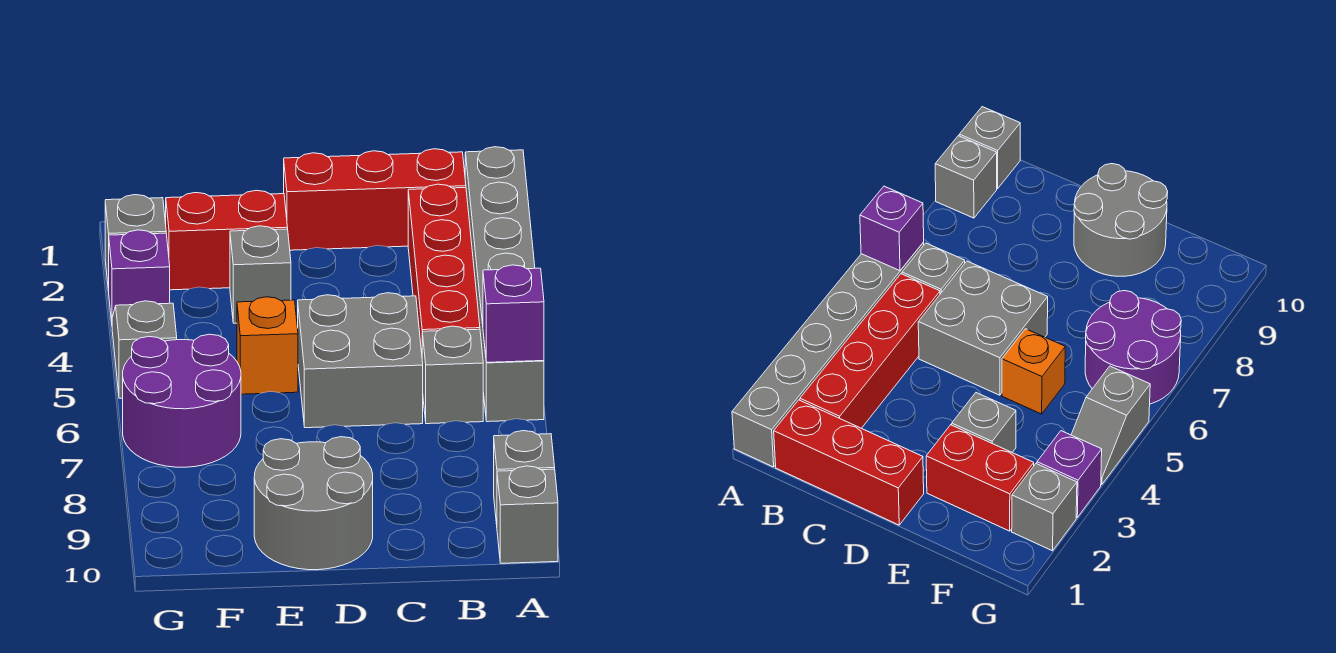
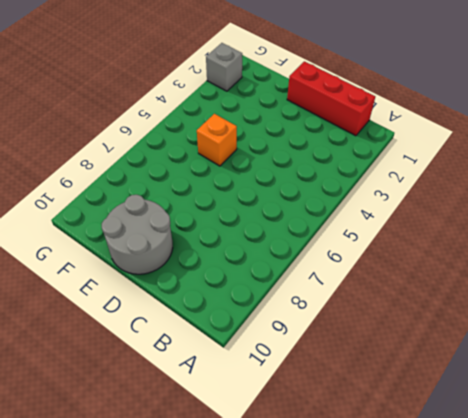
none -> grey brick A1:A6 level 1
none -> grey brick A9 level 1
none -> grey brick A10 level 1

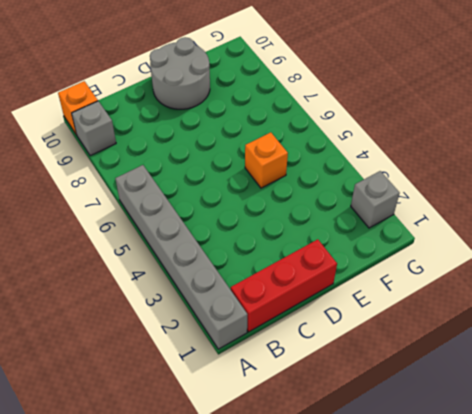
orange brick A10 level 1 -> grey brick A10 level 1
none -> red brick B2:B5 level 1
none -> grey brick B6 level 1
none -> grey brick C5:D6 level 1

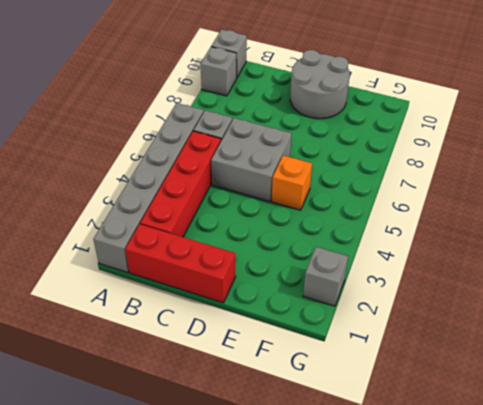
none -> red brick E2:F2 level 1
none -> grey brick E3 level 1
none -> purple round brick F6:G7 level 1

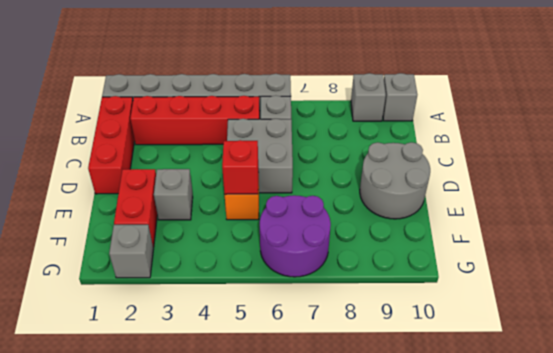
red brick E5 level 2 -> none
none -> purple brick G3 level 1
none -> grey slope G4:G5 level 1 top 5
none -> purple brick A6 level 2

